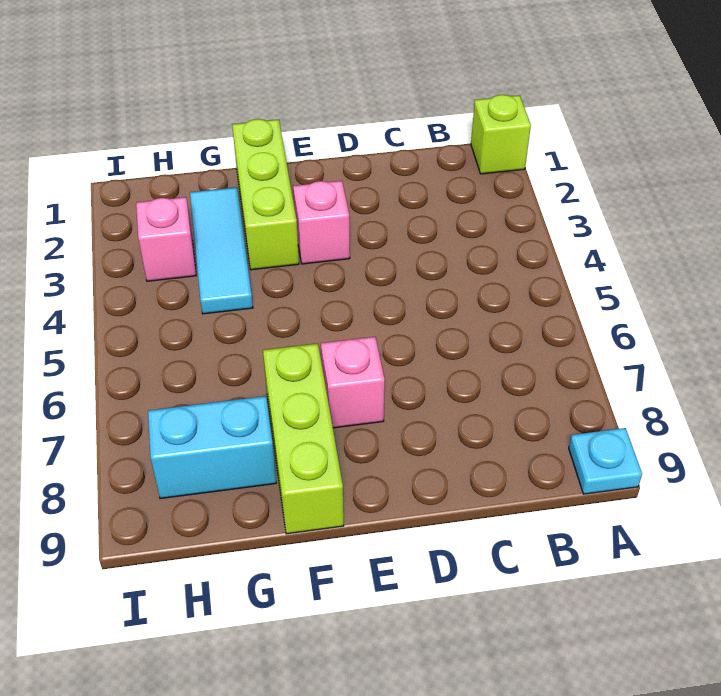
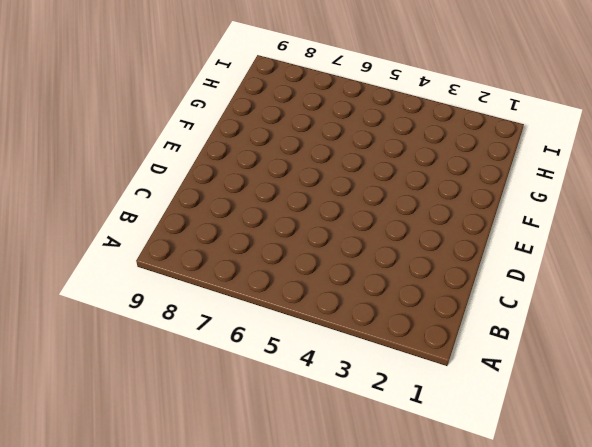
none -> lime brick A1 level 1
none -> cyan plate A9 level 1

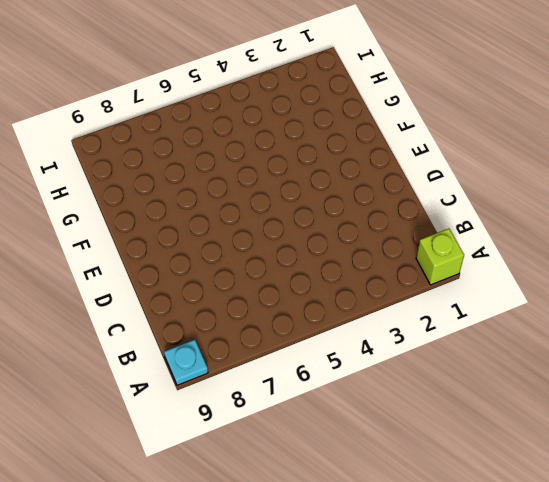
none -> pink brick E3 level 1
none -> pink brick E7 level 1

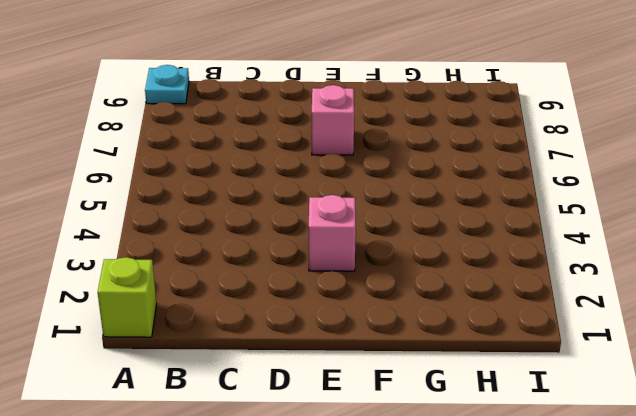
none -> lime brick F1:F3 level 1
none -> lime brick F7:F9 level 1

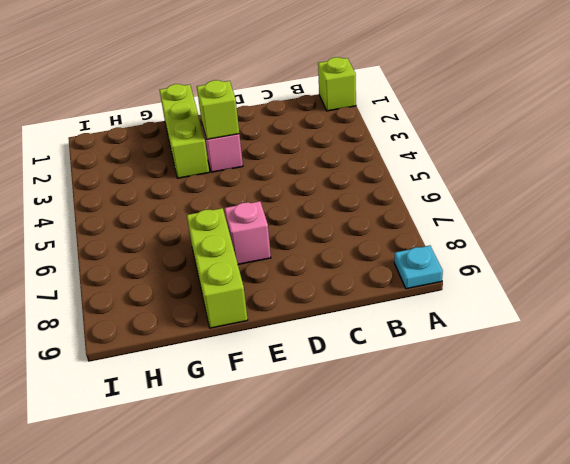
lime brick E3 level 2 -> none
none -> cyan tile G2:G4 level 1
none -> cyan brick G8:H8 level 1

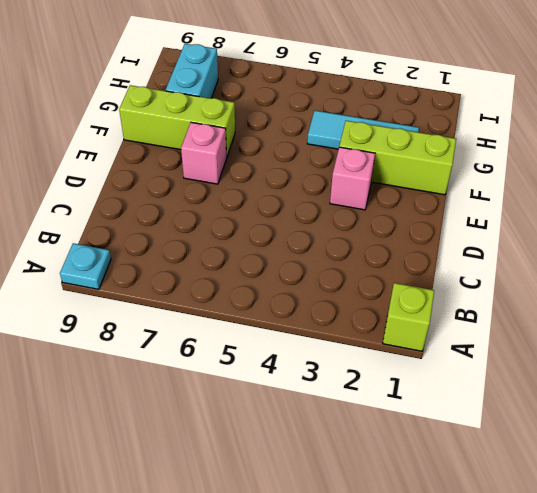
none -> pink brick H3 level 1

